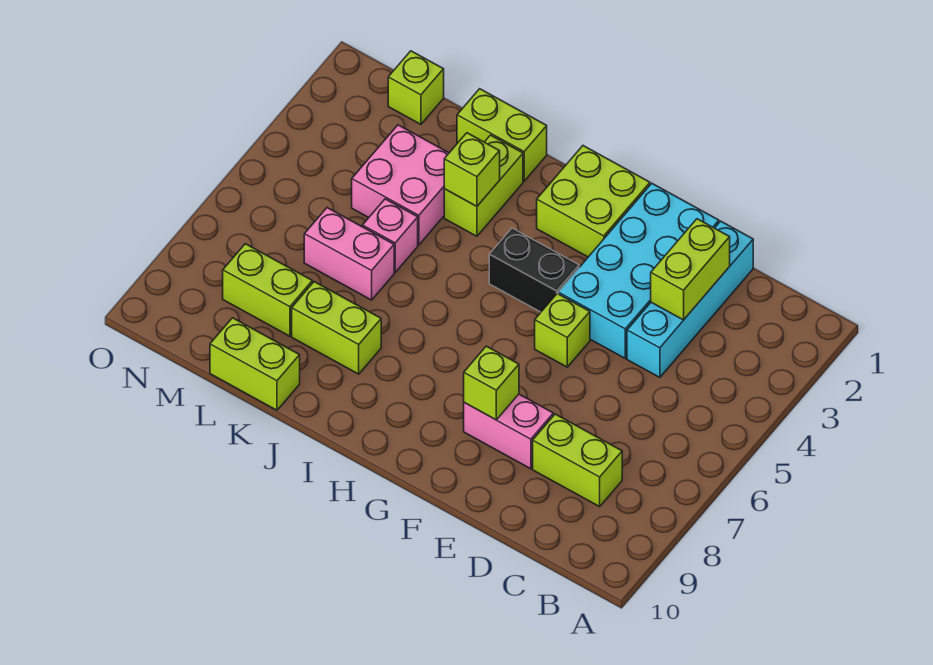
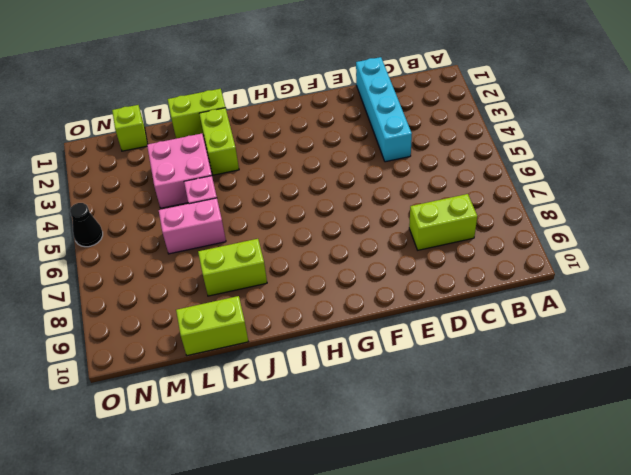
black cone O5 level 1 -> none
none -> cyan brick E1:F4 level 1
none -> pink brick E8:F8 level 1
none -> lime brick F5 level 1

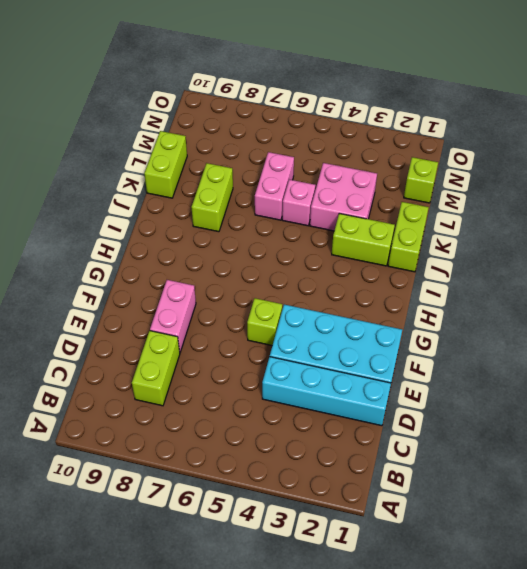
none -> lime brick G1:H2 level 1
none -> black brick G4:H4 level 1
none -> lime brick L8:M8 level 1

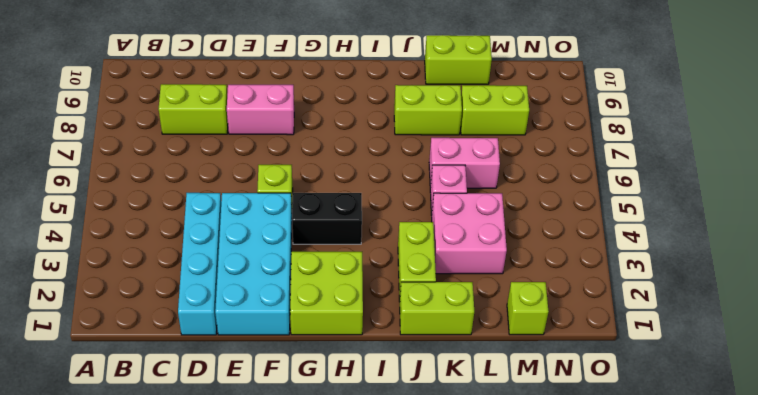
none -> lime brick D2:D3 level 2
none -> lime brick F8 level 2
none -> lime brick J3 level 2

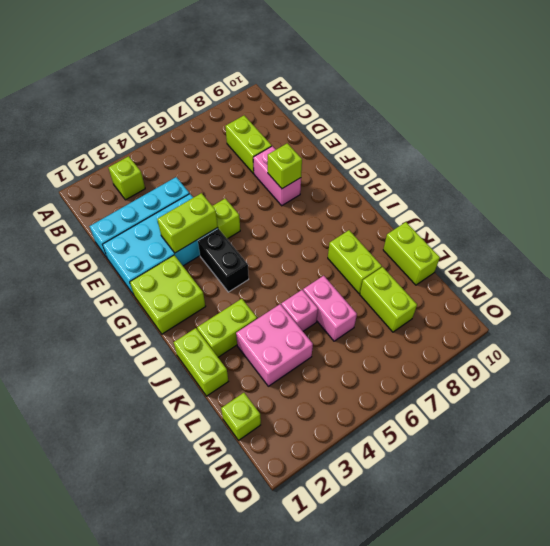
lime brick B3 level 1 -> lime brick J3 level 2
lime brick F3:F4 level 2 -> lime brick D2:D3 level 2

